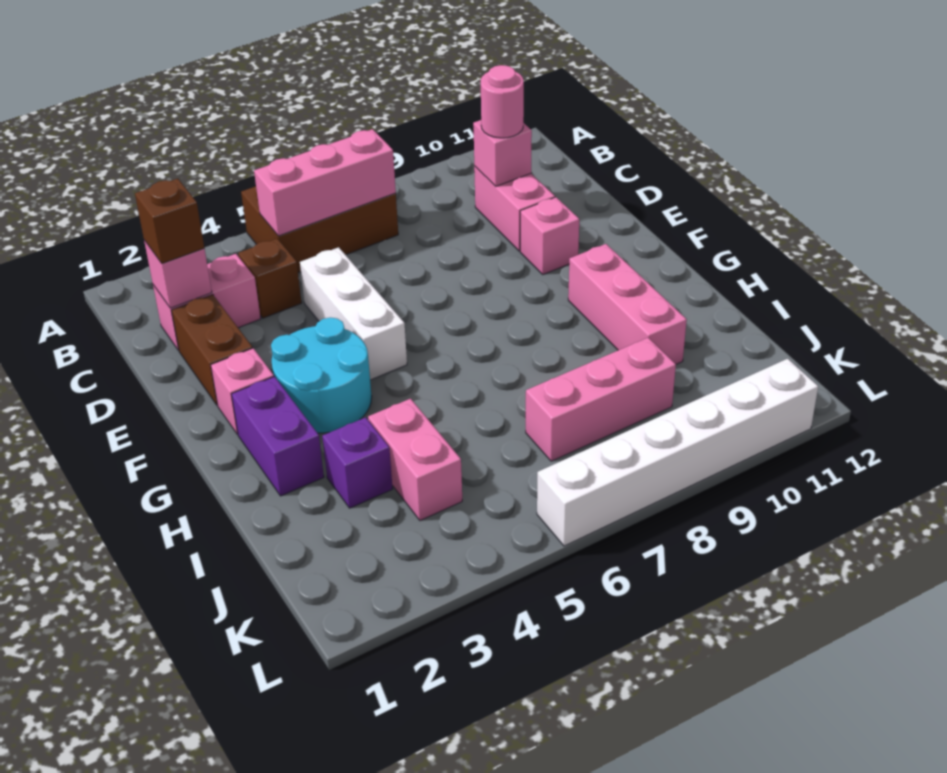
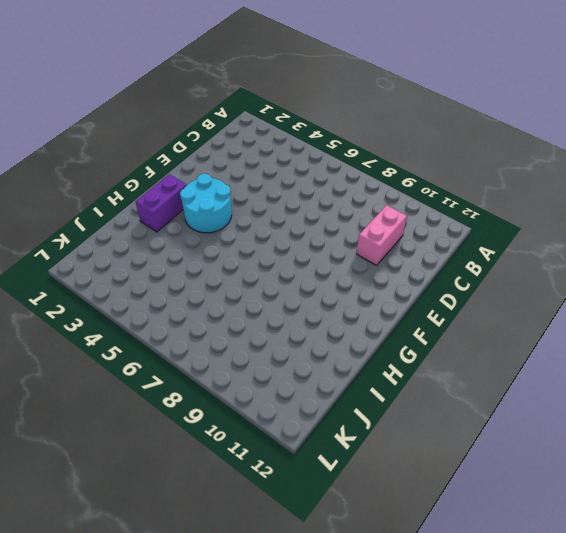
none -> brown brick A5:B7 level 1
none -> pink brick C2:C3 level 1
none -> brown brick C4 level 1

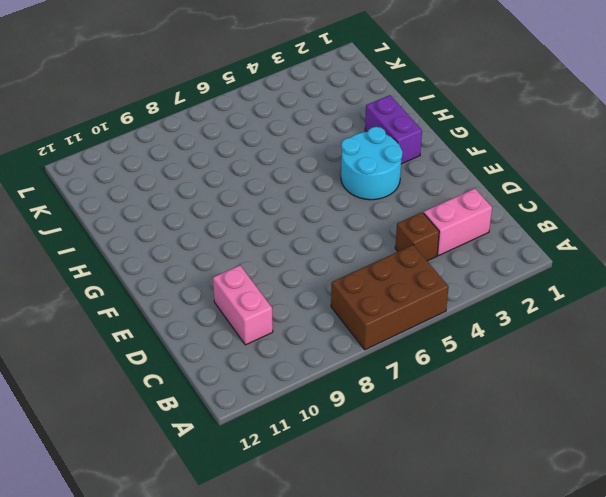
none -> brown brick D2:E2 level 1
none -> white brick D5:F5 level 1
none -> pink brick E10 level 1

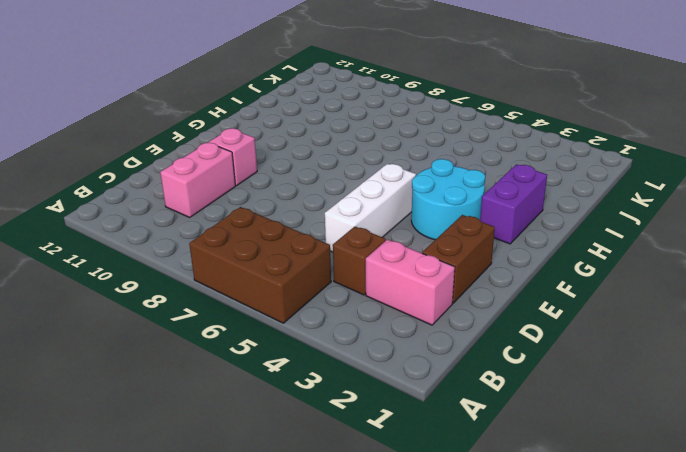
none -> pink brick F2 level 1
none -> pink brick G10:I10 level 1
none -> purple brick I3 level 1

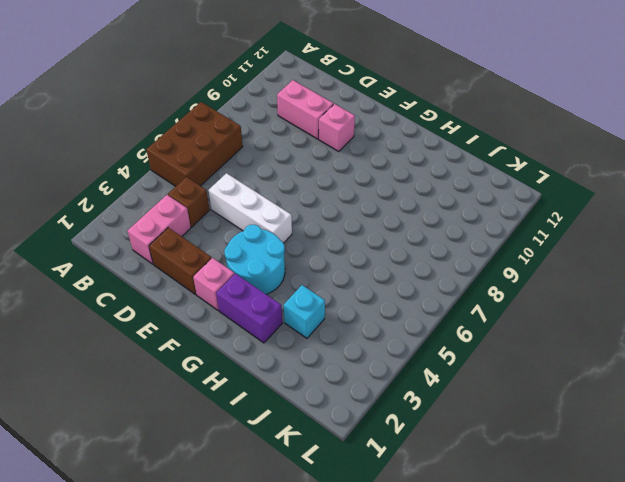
cyan brick I3 level 1 -> purple brick I3 level 1
none -> pink brick G10:I10 level 1
none -> pink brick I4:J4 level 1
none -> pink brick J7:J9 level 1

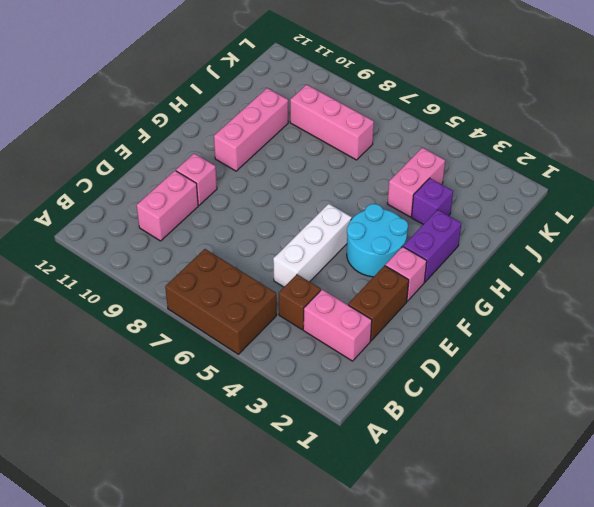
none -> white brick L6:L11 level 1
none -> pink brick B5:B7 level 2
none -> pink brick C2 level 2

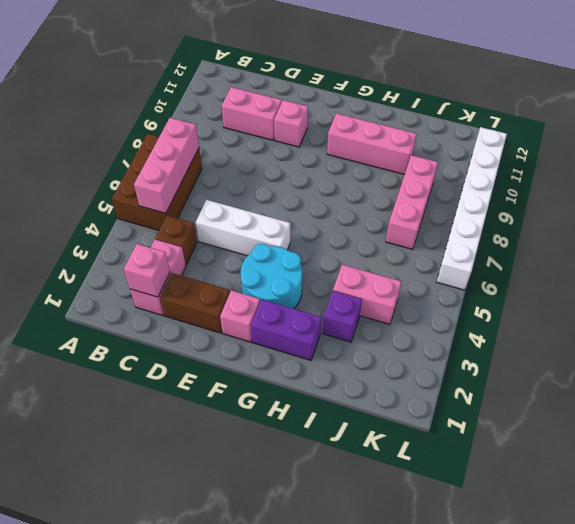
none -> pink brick C10 level 2
none -> brown brick C2 level 3
none -> pink round brick C10 level 3

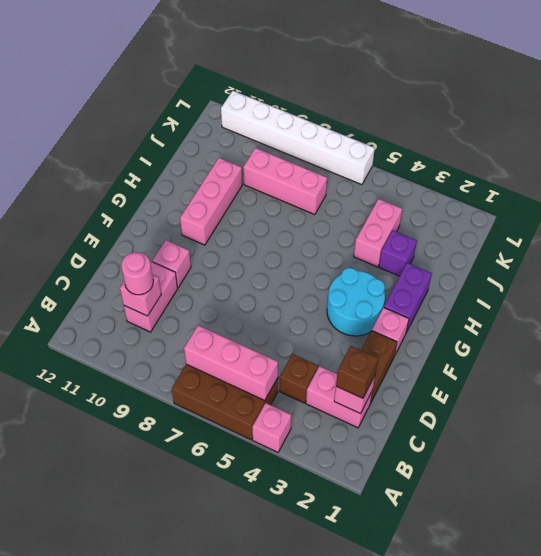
pink brick A4 level 1 -> none
none -> white brick D5:F5 level 1

